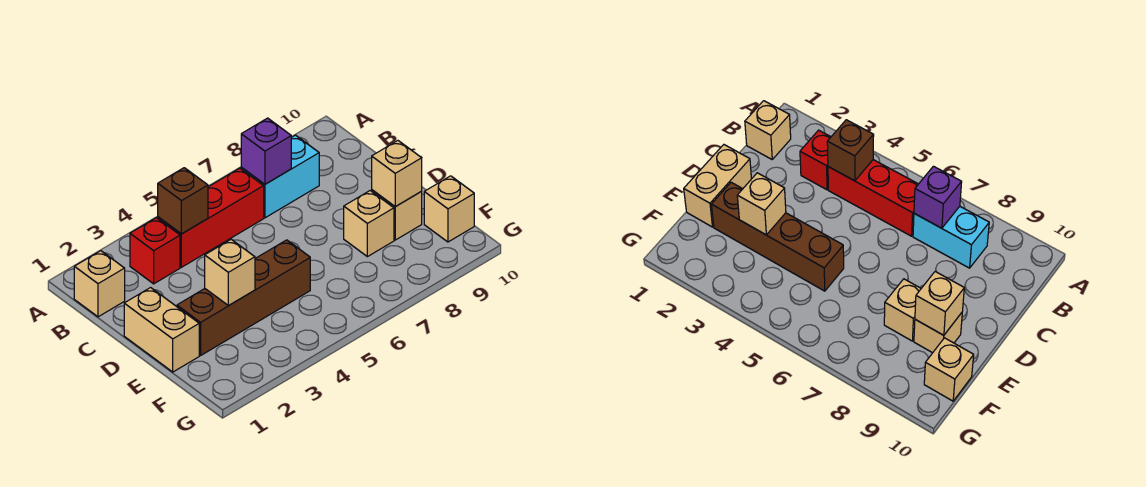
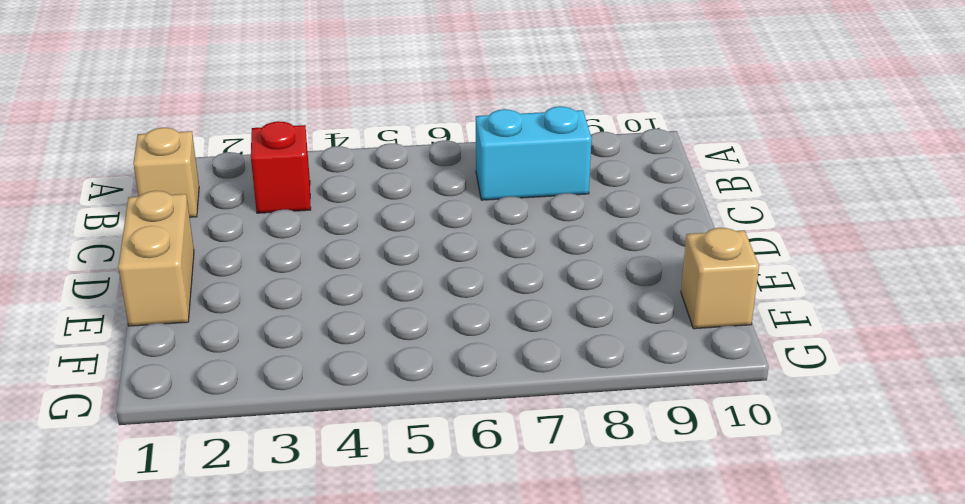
none -> red brick B4:B6 level 1
none -> brown brick E2:E5 level 1
none -> tan brick E8 level 1

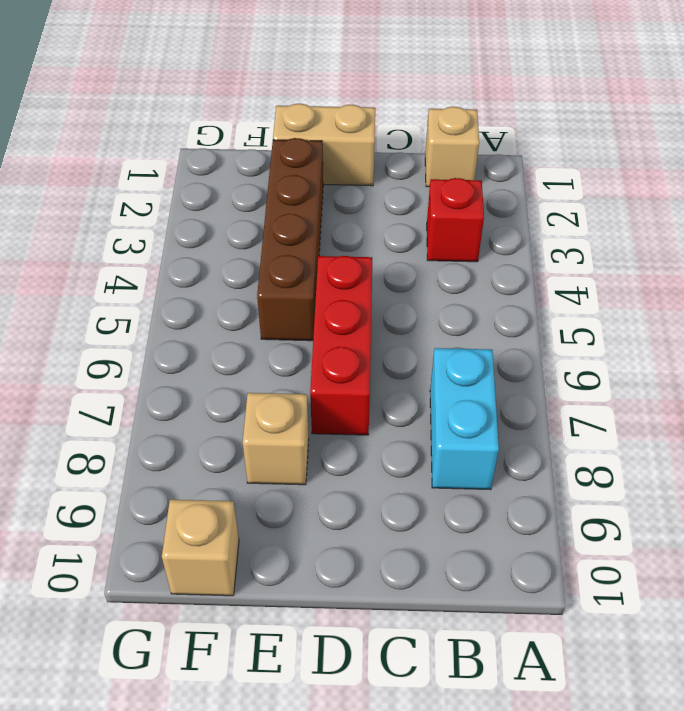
red brick D5:D7 level 1 -> red brick B4:B6 level 1
none -> tan brick E9 level 1
none -> brown brick B4 level 2
none -> purple brick B7 level 2

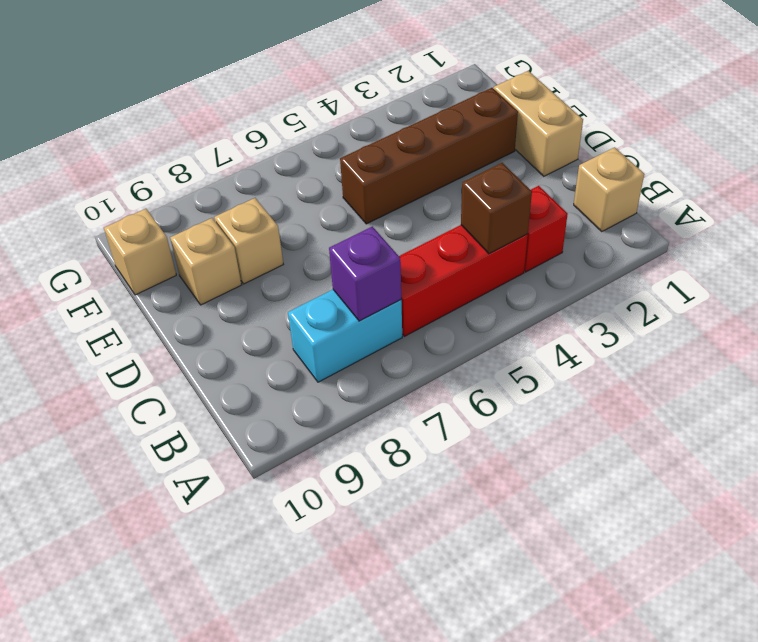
none -> tan brick E3 level 2
none -> tan brick E9 level 2

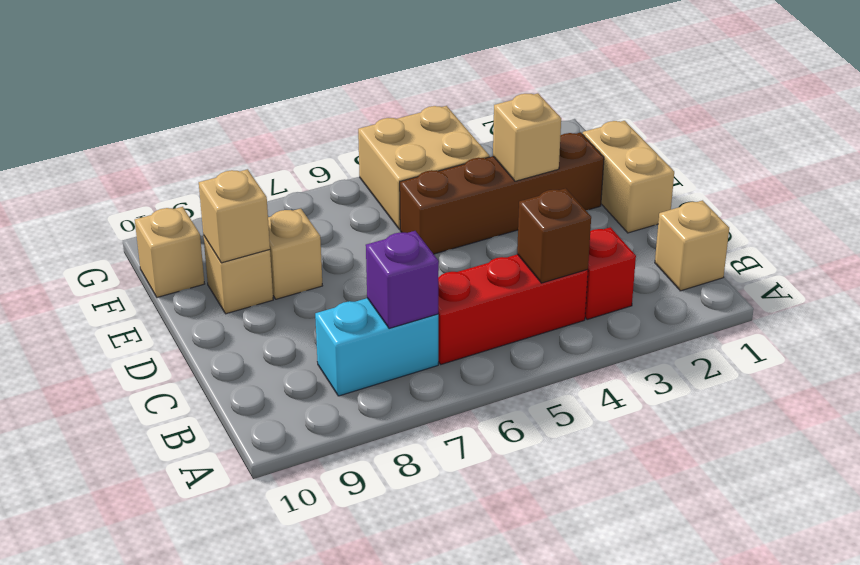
tan brick F4:G5 level 1 -> none

